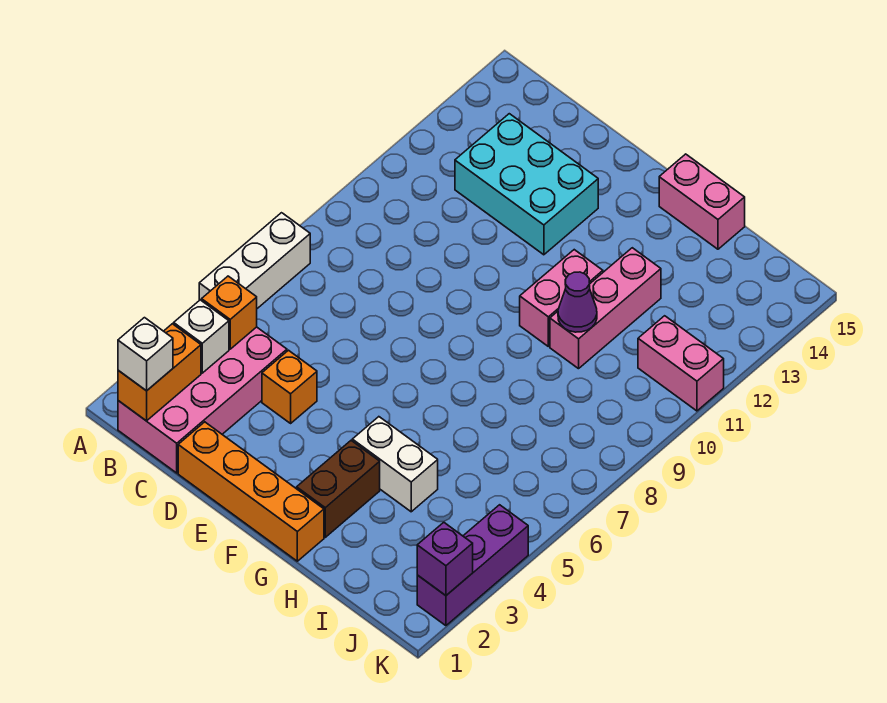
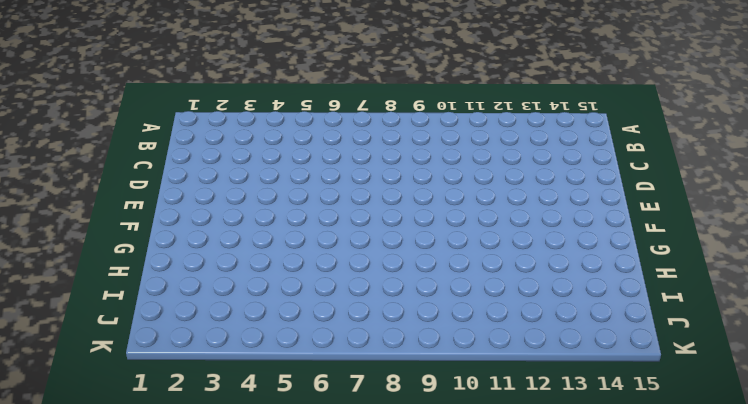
none -> white brick A5:A7 level 1
none -> pink brick B1:C4 level 1
none -> cyan brick C12:E13 level 1

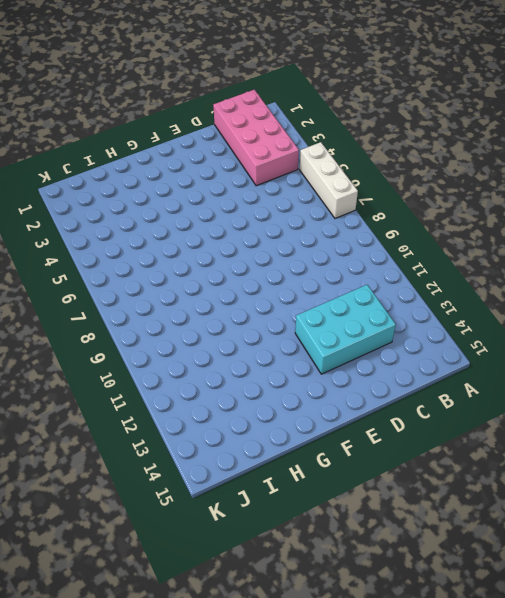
none -> orange brick D1:G1 level 1
none -> orange brick D4 level 1
none -> brown brick G2:G3 level 1

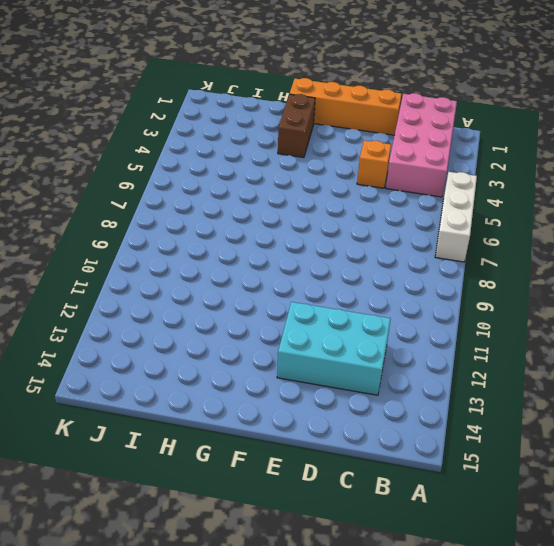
none -> white brick G4:H4 level 1
none -> pink brick G10:G11 level 1
none -> pink brick G15:H15 level 1

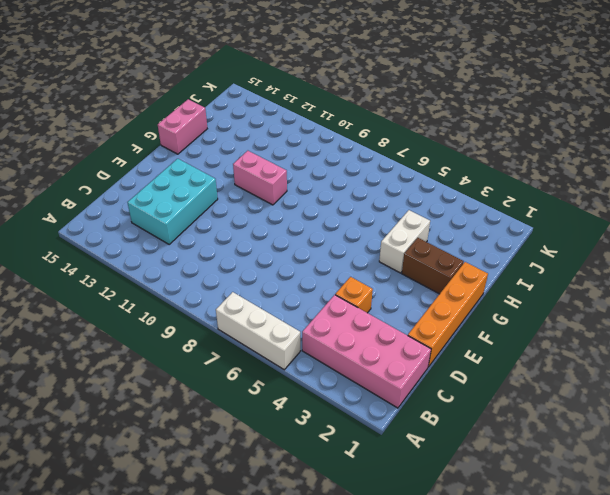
none -> pink brick H10:H12 level 1
none -> pink brick J11:K11 level 1
none -> purple brick K2:K4 level 1

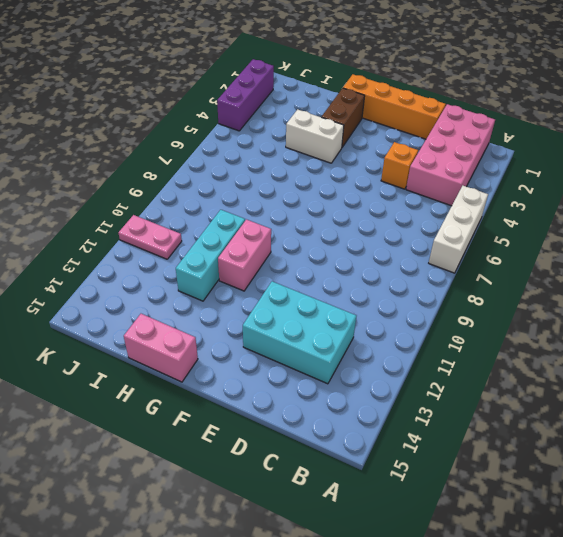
cyan brick H10:H12 level 1 -> pink brick H10:H12 level 1
pink plate J11:K11 level 1 -> pink brick J11:K11 level 1
none -> orange brick B1:B2 level 2
none -> white brick B3 level 2
none -> orange brick B4 level 2

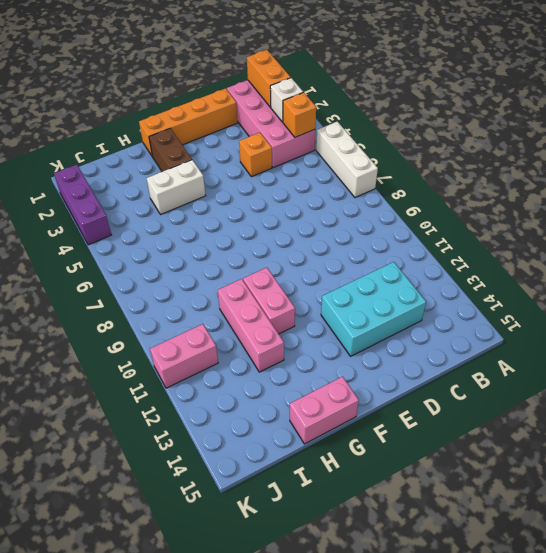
none -> purple cone H10 level 2
none -> purple brick K2 level 2
none -> white brick B1 level 3

